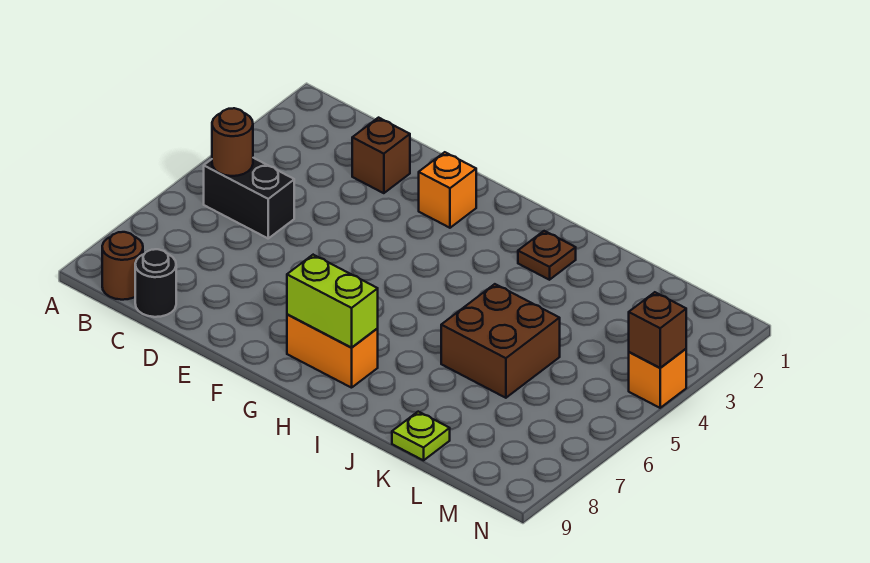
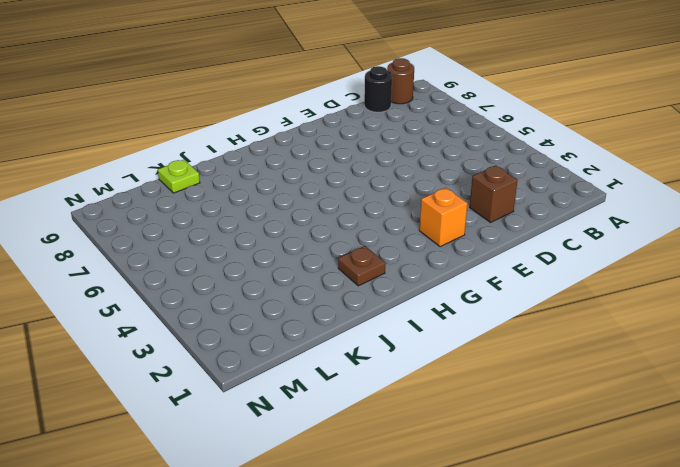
none -> black brick B5:C5 level 1
none -> orange brick G8:H8 level 1
none -> brown brick J5:K6 level 1

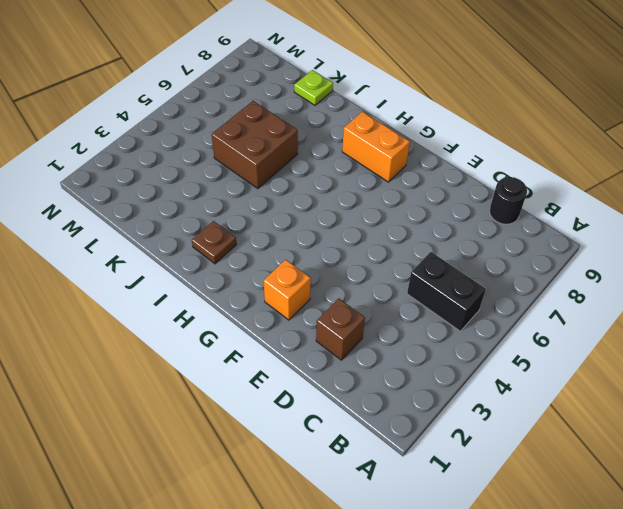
none -> brown round brick B9 level 1
none -> orange brick N4 level 1
none -> brown round brick B5 level 2

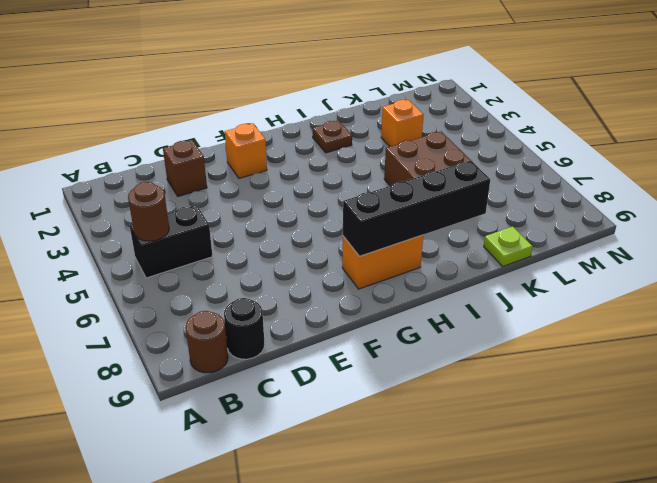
black brick G8:J8 level 2 -> lime brick G8:H8 level 2
orange brick K3 level 1 -> orange brick N4 level 1
none -> brown brick N4 level 2

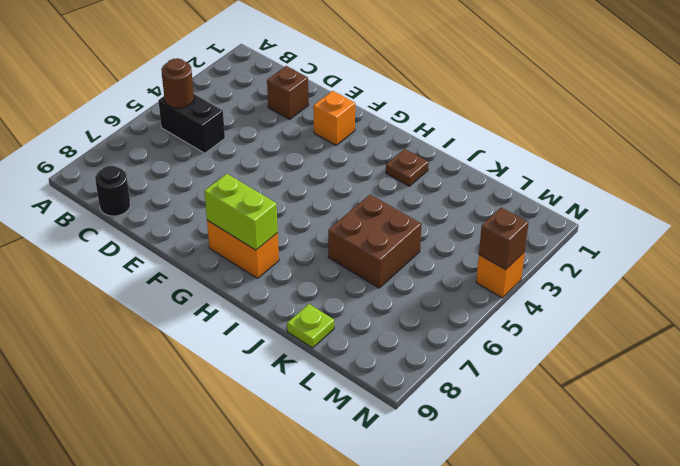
none -> brown round brick B9 level 1

